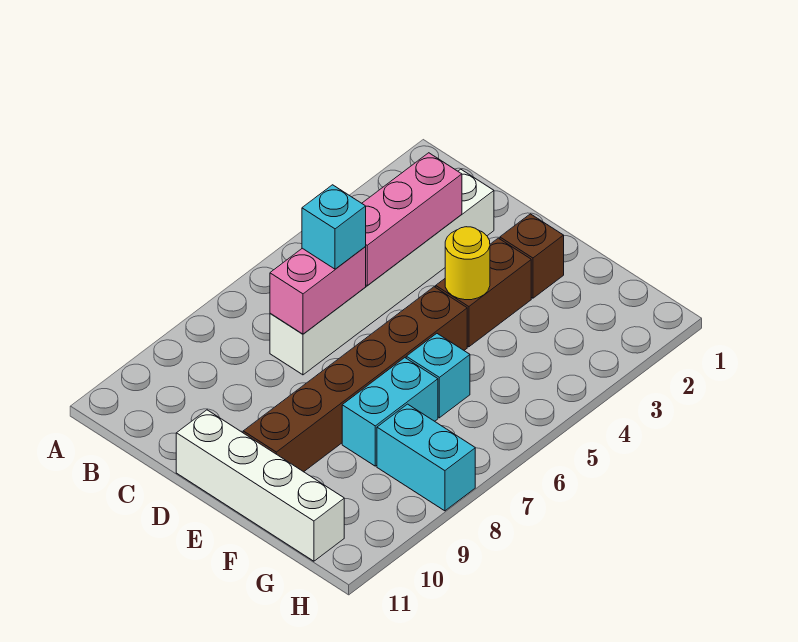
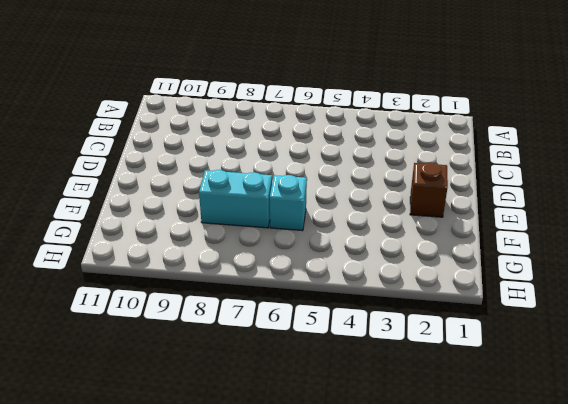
none -> white brick C2:C7 level 1
none -> white brick D11:G11 level 1
none -> brown brick E3:E4 level 1

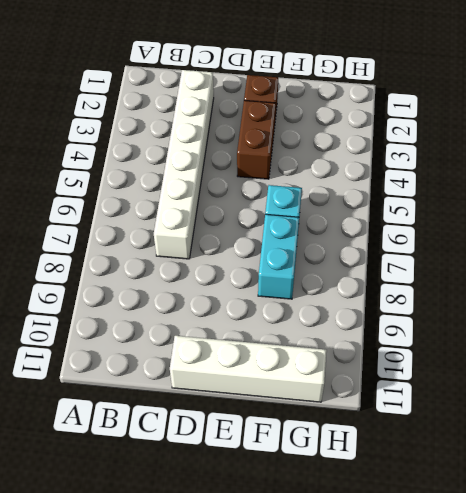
none -> brown brick E5:E10 level 1
none -> cyan brick G8:H8 level 1
none -> pink brick C3:C5 level 2

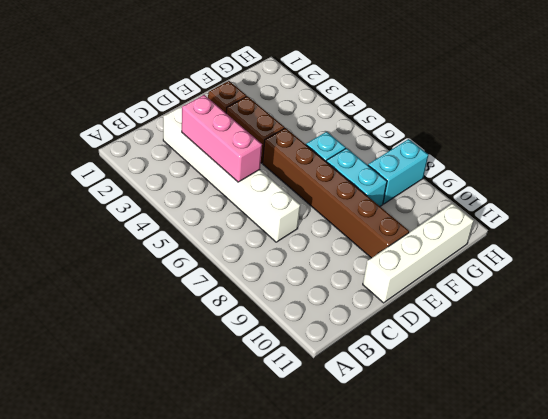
none -> pink brick C6:C7 level 2
none -> yellow round brick E4 level 2
none -> cyan brick C6 level 3

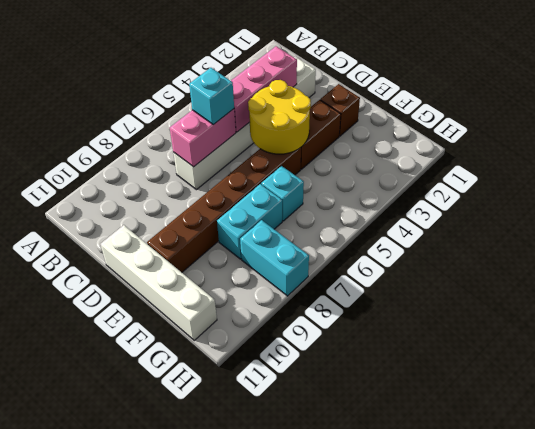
yellow round brick D4:E5 level 2 -> yellow round brick E4 level 2

